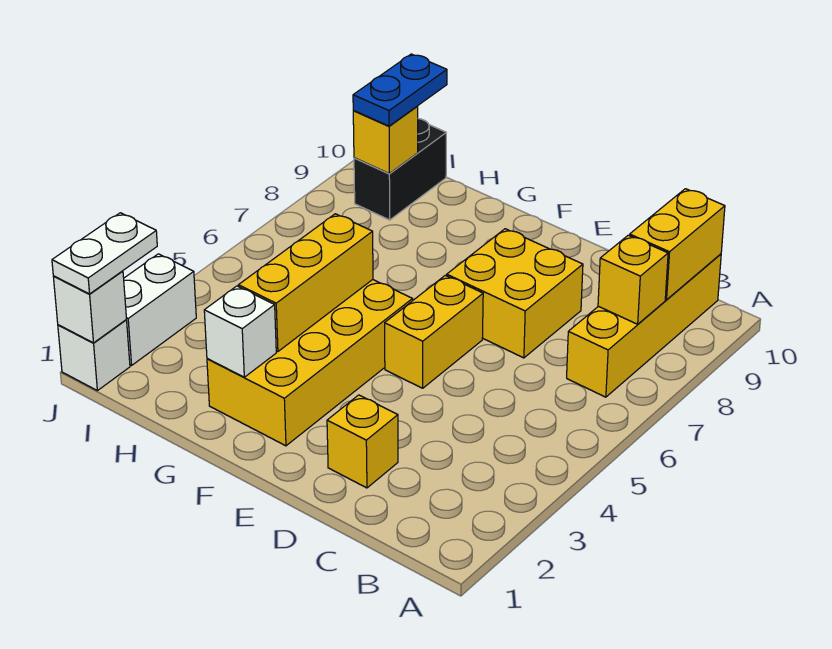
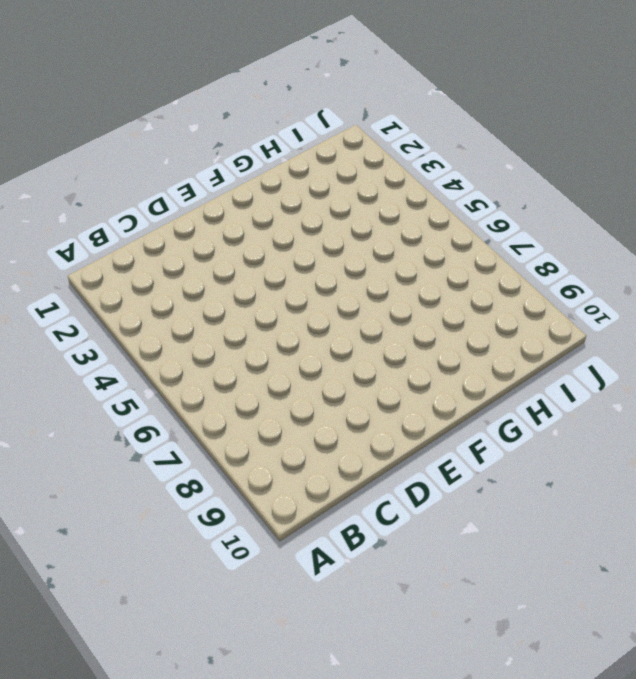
none -> yellow brick B7:B10 level 1
none -> yellow brick D2 level 1
none -> yellow brick D7:E8 level 1

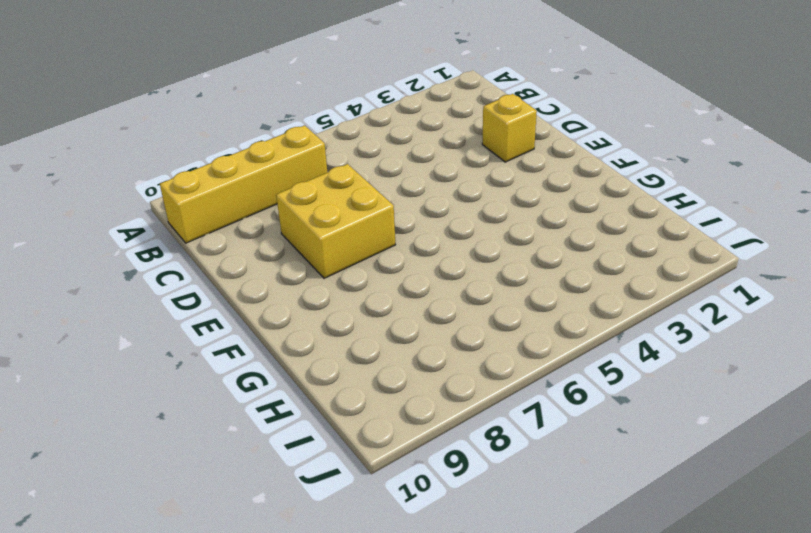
none -> yellow brick E5:E6 level 1
none -> yellow brick F2:G5 level 1
none -> black brick I9:I10 level 1

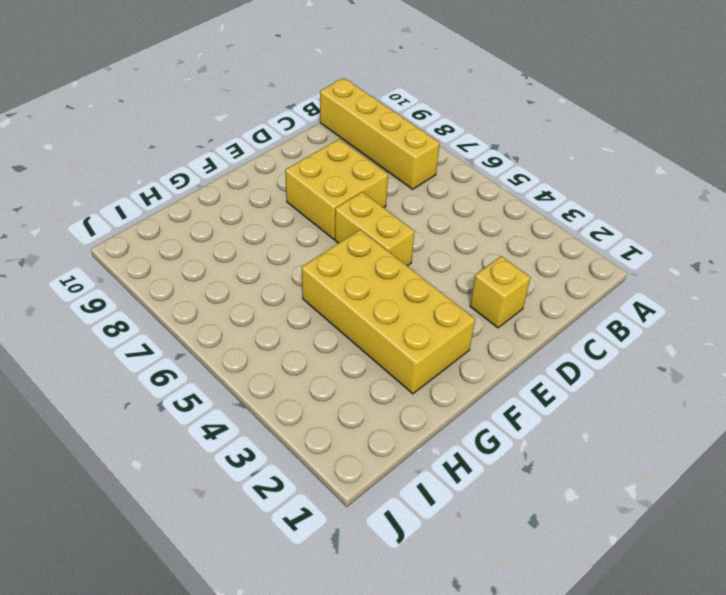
none -> black brick I9:I10 level 1
none -> white brick J1 level 1
none -> white brick J2:J3 level 1

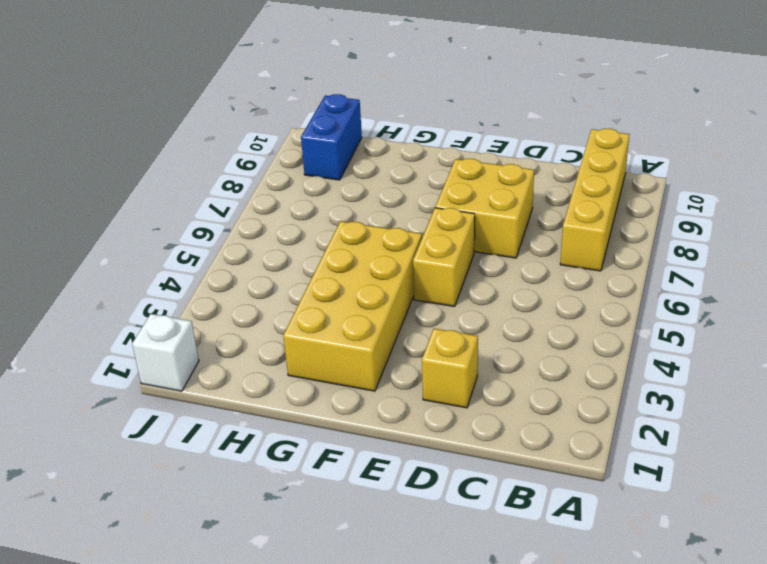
blue brick I9:I10 level 1 -> black brick I9:I10 level 1
none -> white brick J2:J3 level 1
none -> yellow brick B8 level 2
none -> yellow brick B9:B10 level 2

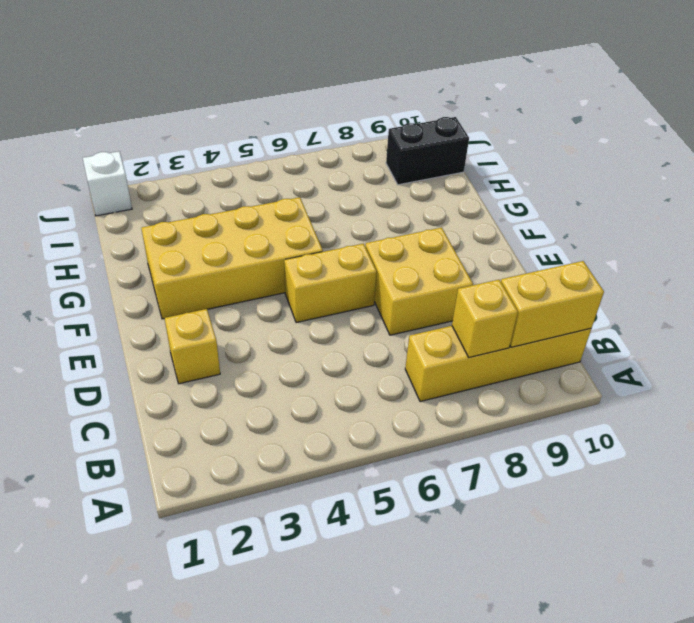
none -> white brick J2:J3 level 1
none -> white brick G2 level 2
none -> yellow brick G3:G5 level 2

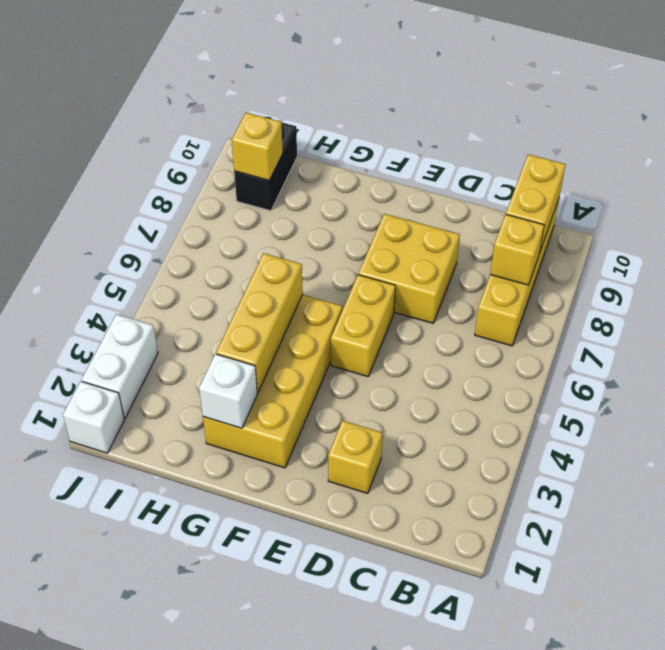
none -> white brick J1 level 2
none -> blue plate I9:I10 level 3
none -> white plate J1:J2 level 3

